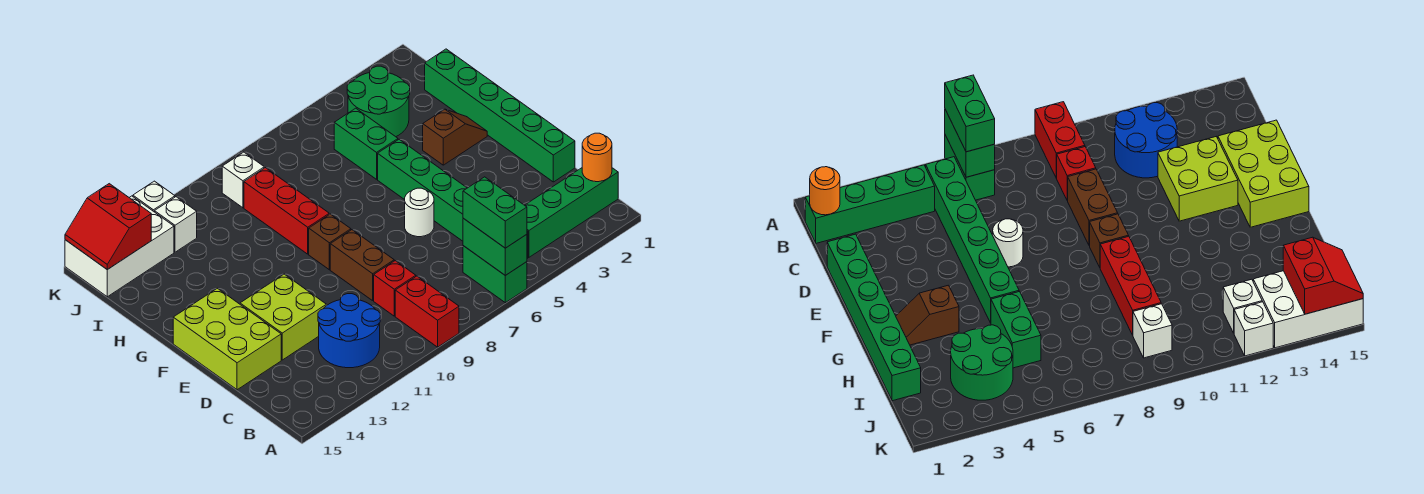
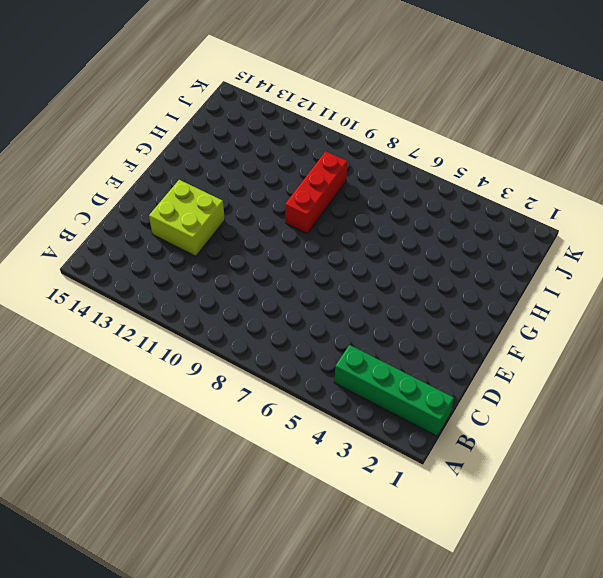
none -> green brick A6:B6 level 1
none -> red brick A9:B9 level 1
none -> green brick B5:G5 level 1

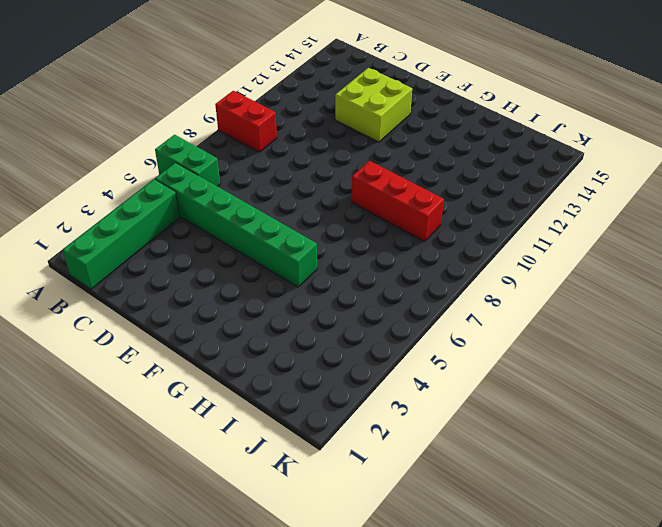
none -> blue round brick B11:C12 level 1
none -> red brick C9 level 1
none -> green brick D1:I1 level 1

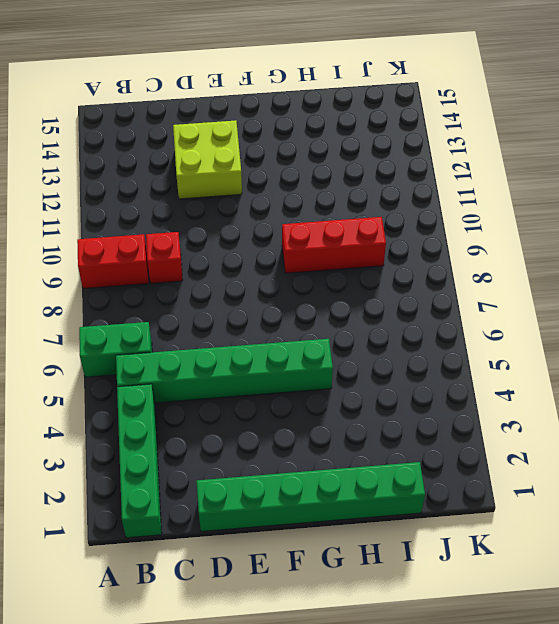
none -> blue round brick B11:C12 level 1
none -> brown brick D9:E9 level 1
none -> lime brick D14:F15 level 1

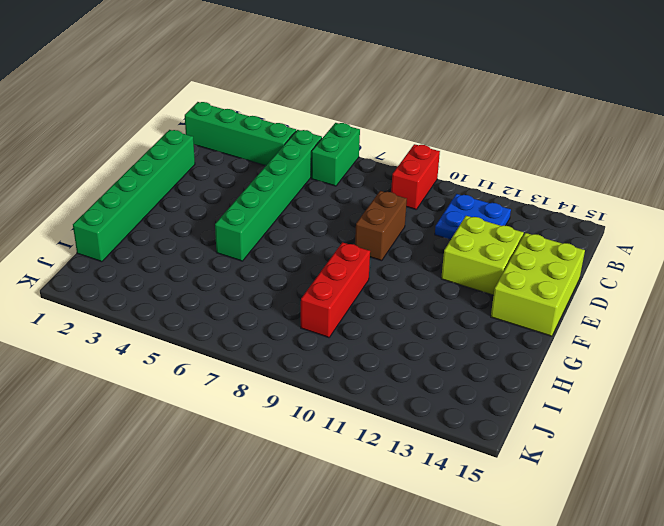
blue plate B11:C12 level 1 -> blue round brick B11:C12 level 1
none -> red brick C9 level 1
none -> white round brick E6 level 1
none -> brown brick F9 level 1

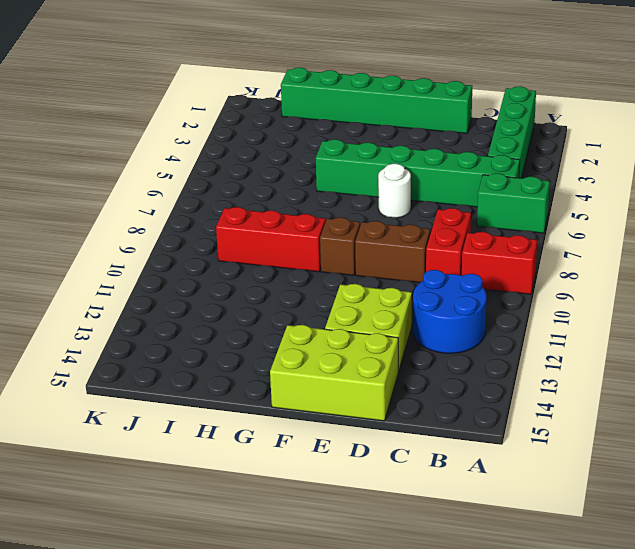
red brick C8:C9 level 1 -> red brick C9 level 1
none -> brown slope G2:G3 level 1 top 3
none -> green brick H5:I5 level 1
none -> green round brick I3:J4 level 1

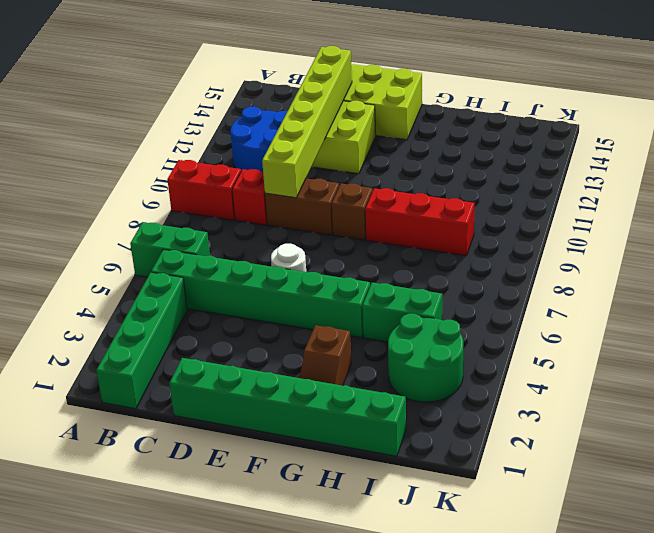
lime brick D9:D14 level 2 -> none
none -> white brick J9 level 1
none -> white brick J12 level 1
none -> white brick J13:K15 level 1

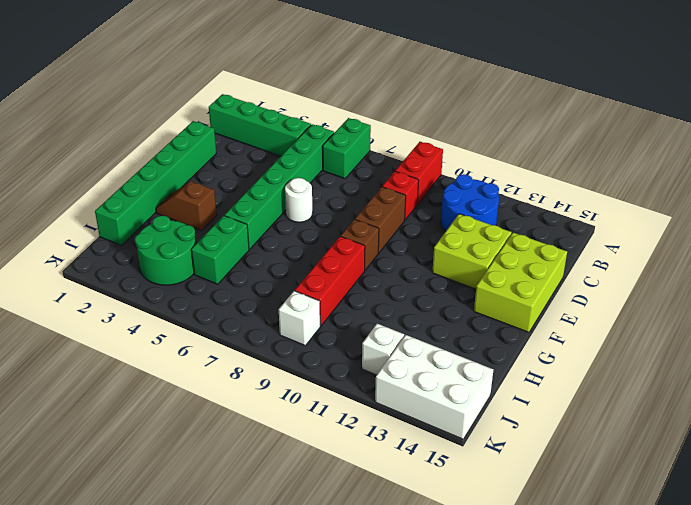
none -> white brick K12 level 1
none -> green brick A6:B6 level 2
none -> orange round brick B1 level 2

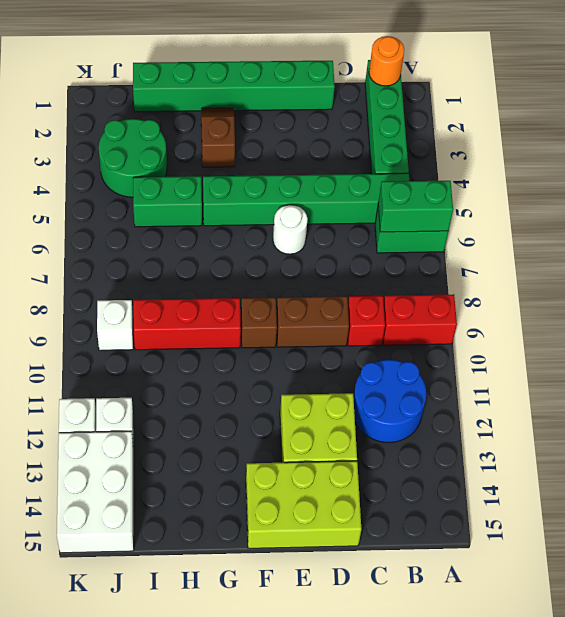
none -> red slope J14:K15 level 2 top 14
none -> green brick A6:B6 level 3

